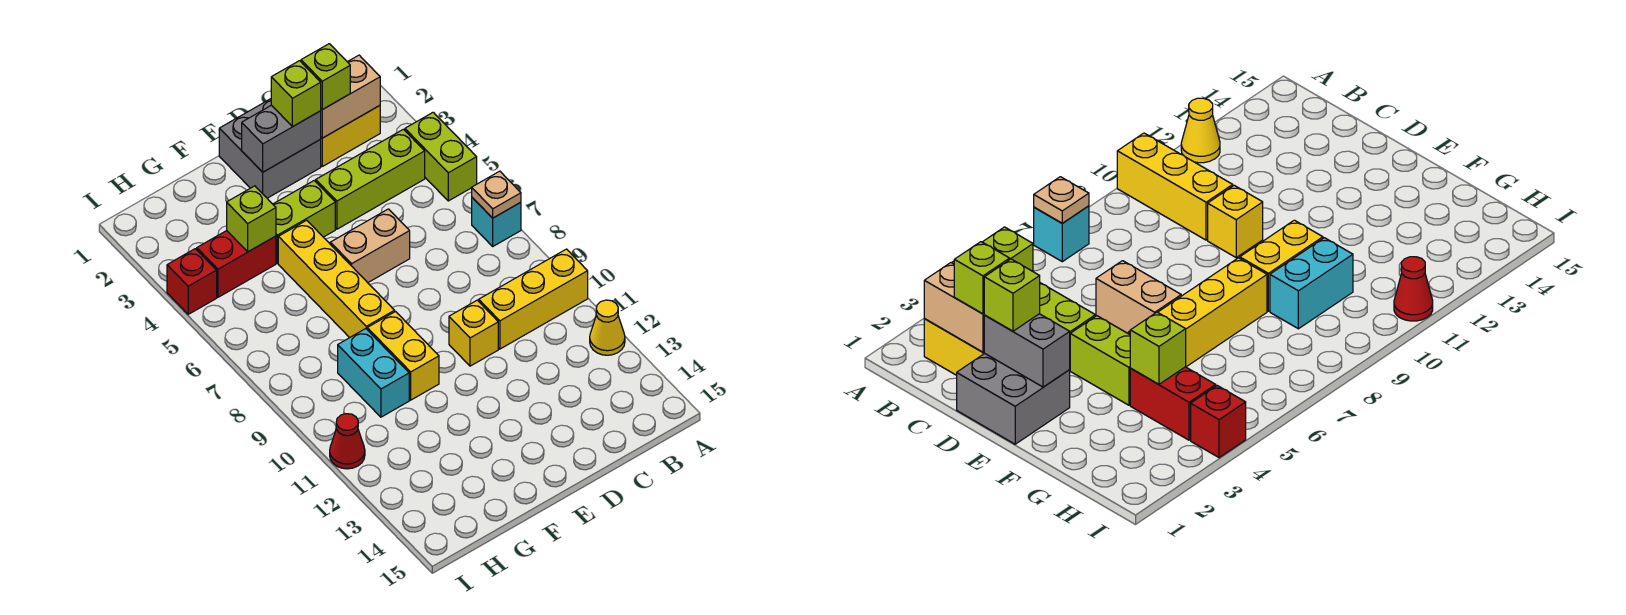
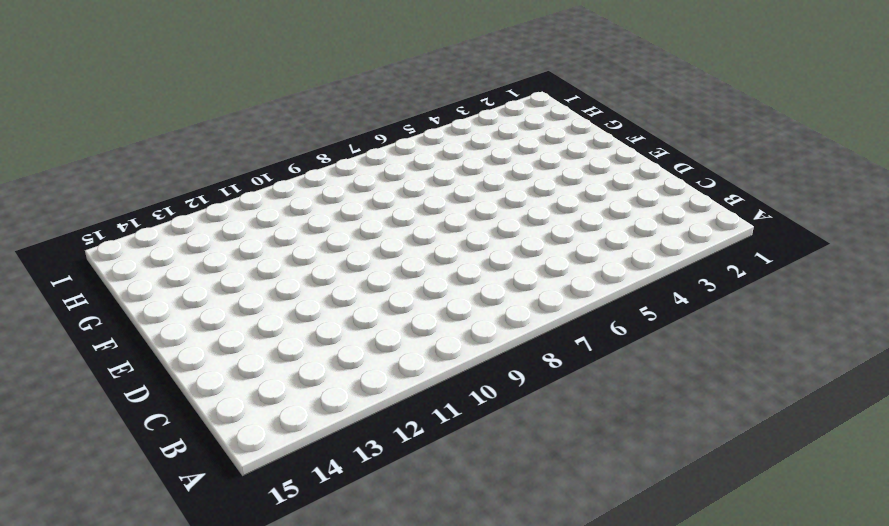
none -> lime brick A4:A5 level 1
none -> cyan brick A7 level 1
none -> yellow brick A10:C10 level 1

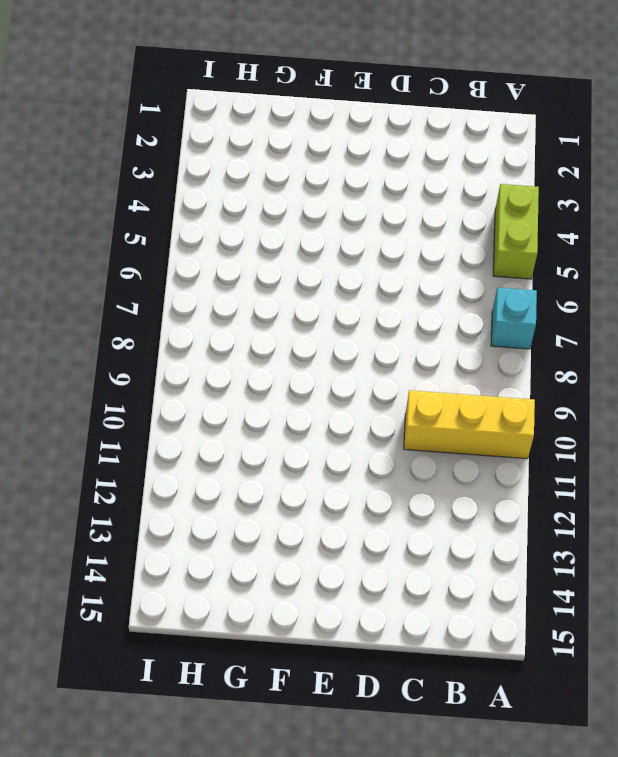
none -> yellow cone A12 level 1
none -> yellow brick B2:C2 level 1
none -> lime brick B4:D4 level 1

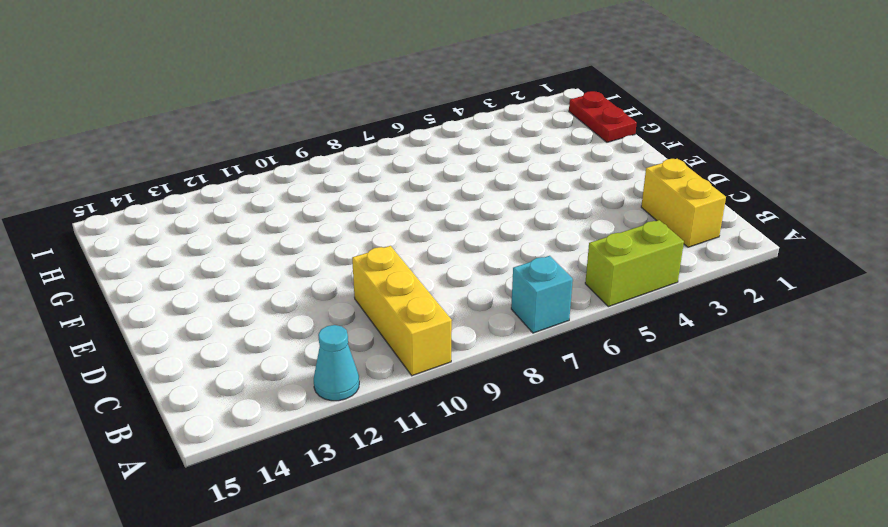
cyan cone A12 level 1 -> yellow cone A12 level 1
red plate G1:H1 level 1 -> none
none -> lime brick B4:D4 level 1
none -> grey brick D1:E2 level 1
none -> tan brick D6:E6 level 1

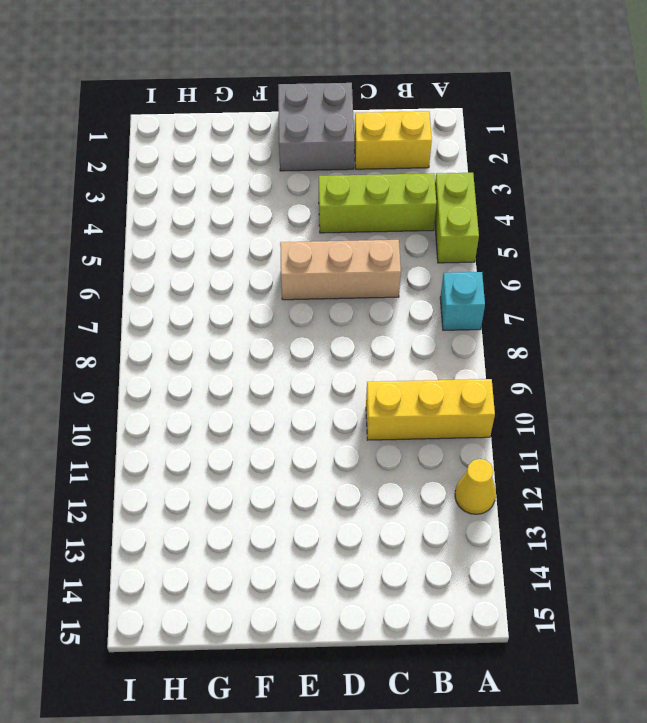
tan brick C6:E6 level 1 -> tan brick D6:E6 level 1
none -> yellow brick D10 level 1
none -> lime brick E4:F4 level 1
none -> yellow brick F5:F8 level 1

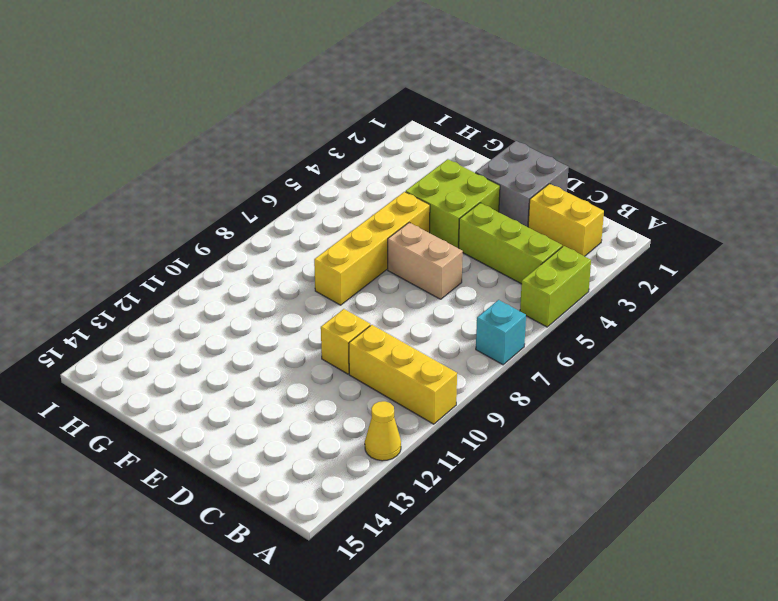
lime brick E3:F4 level 1 -> lime brick E4:F4 level 1
none -> yellow brick F9:F10 level 1
none -> red brick G4:H4 level 1
none -> cyan brick G9:G10 level 1

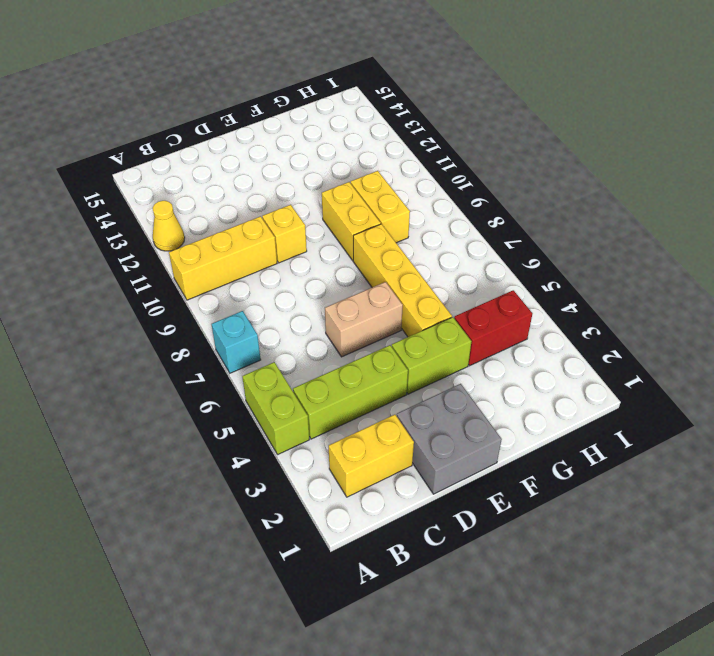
yellow brick G9:G10 level 1 -> cyan brick G9:G10 level 1
none -> red brick I4 level 1
none -> red cone I11 level 1
none -> tan plate A7 level 2

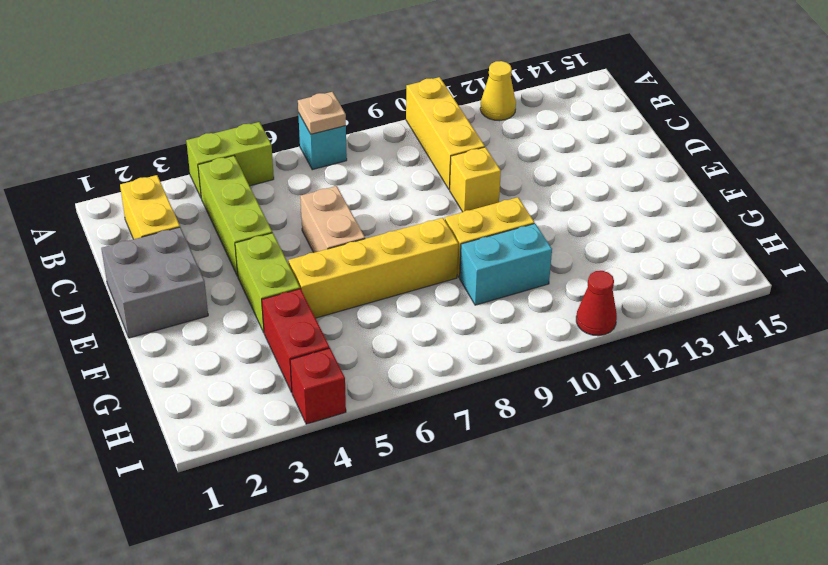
none -> tan brick B2:C2 level 2
none -> grey brick D2:E2 level 2
none -> lime brick G4 level 2

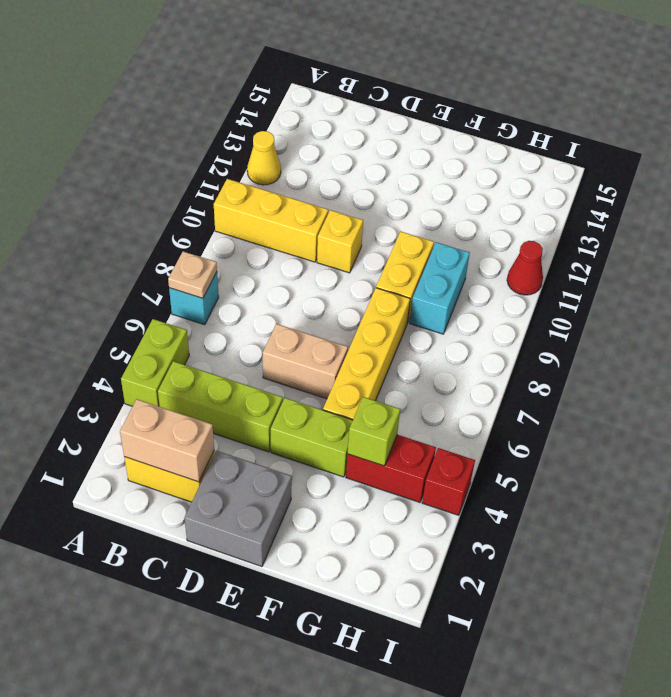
none -> grey brick D2:E2 level 2
none -> lime brick C2 level 3
none -> lime brick D2 level 3

